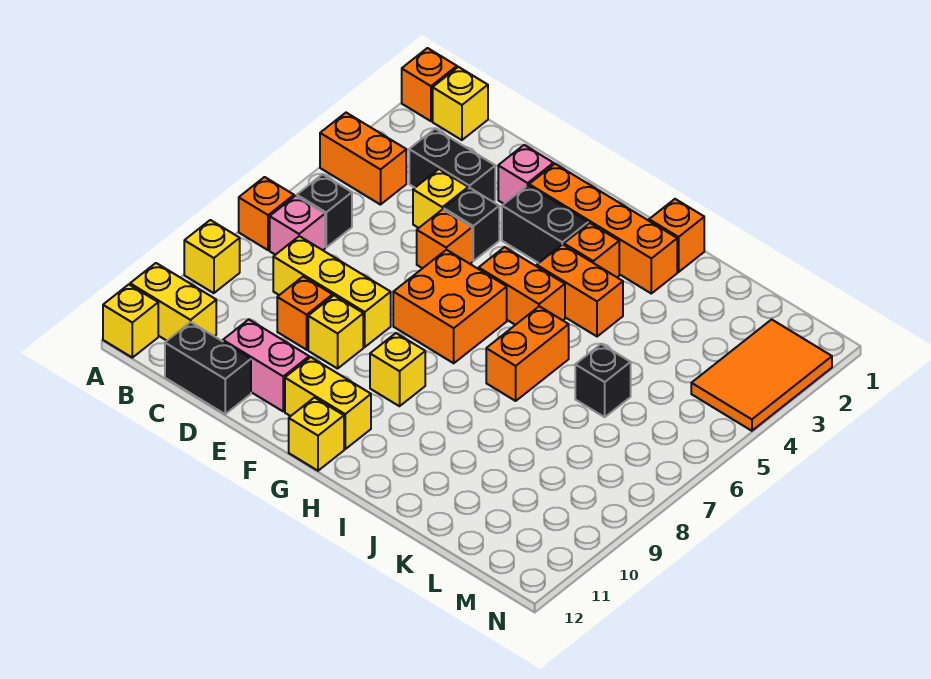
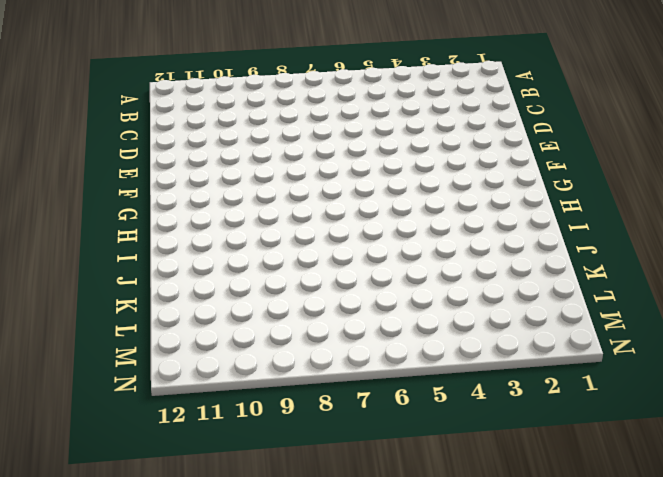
none -> orange brick A1 level 1
none -> orange brick A4:B4 level 1
none -> orange brick A7 level 1
none -> yellow brick A9 level 1

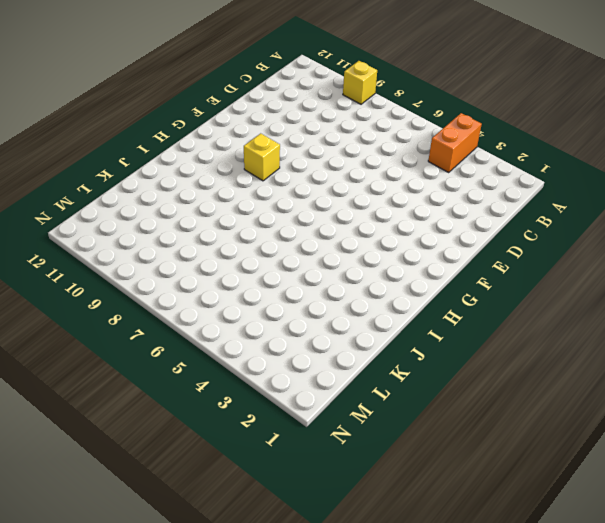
none -> orange brick A1 level 1
none -> orange brick A7 level 1
none -> yellow brick A11:B11 level 1
none -> yellow brick A12 level 1

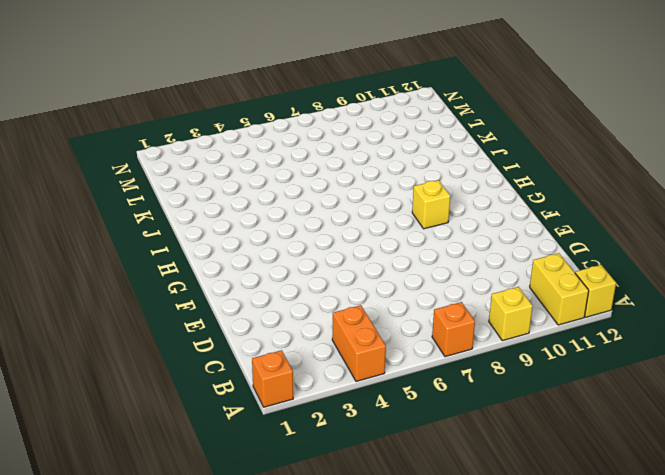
none -> yellow brick B1 level 1
none -> black brick B6 level 1
none -> pink brick B7 level 1
none -> black brick C3:D3 level 1

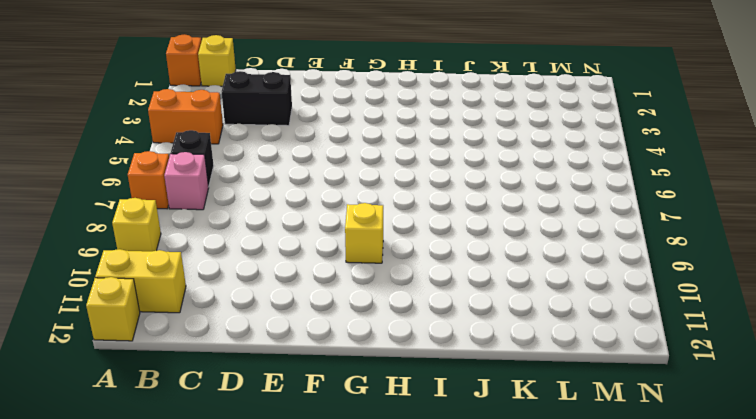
none -> yellow brick C8:E8 level 1
none -> black brick C12:D12 level 1
none -> yellow brick D4 level 1
none -> orange brick D9 level 1

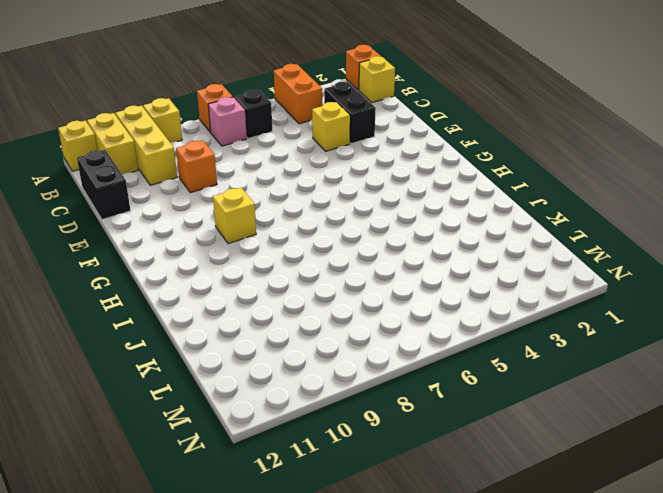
yellow brick A10:C10 level 1 -> yellow brick C8:E8 level 1
none -> pink brick D11:E11 level 1
none -> pink brick E2 level 1
none -> black brick E4 level 1
none -> orange brick E5 level 1

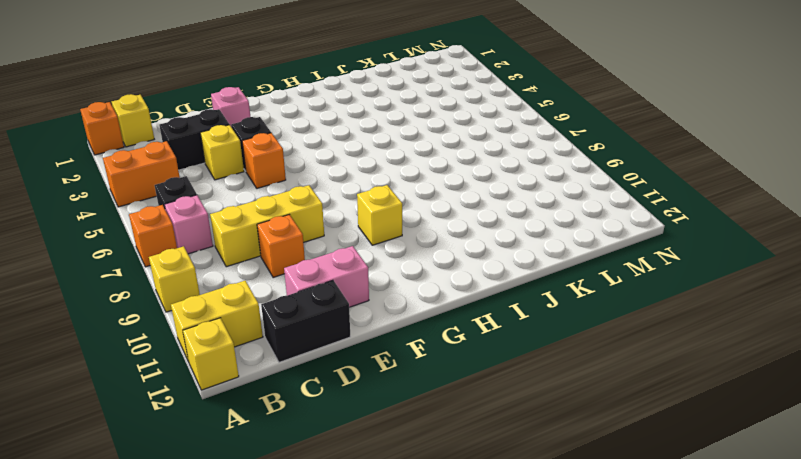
none -> yellow brick E9 level 1
none -> orange brick F2:I2 level 1
none -> black brick F3:G3 level 1
none -> orange brick F6:G7 level 1

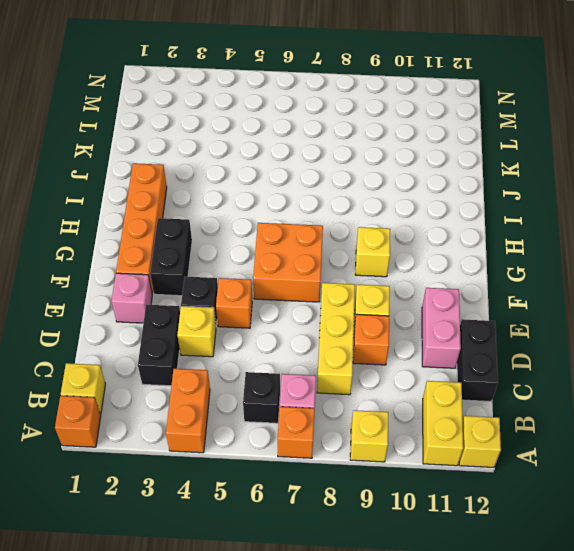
none -> yellow brick F11:G11 level 1
none -> orange brick G5:H5 level 1
none -> yellow brick G12 level 1
none -> orange brick H3 level 1

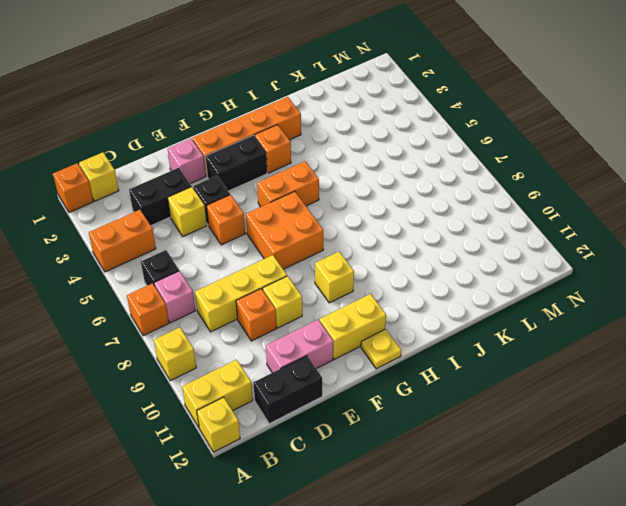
yellow plate G12 level 1 -> yellow brick G12 level 1
none -> orange brick H4:I4 level 1
none -> orange brick I1 level 1
none -> orange brick I6:I7 level 1
none -> black brick K6 level 1

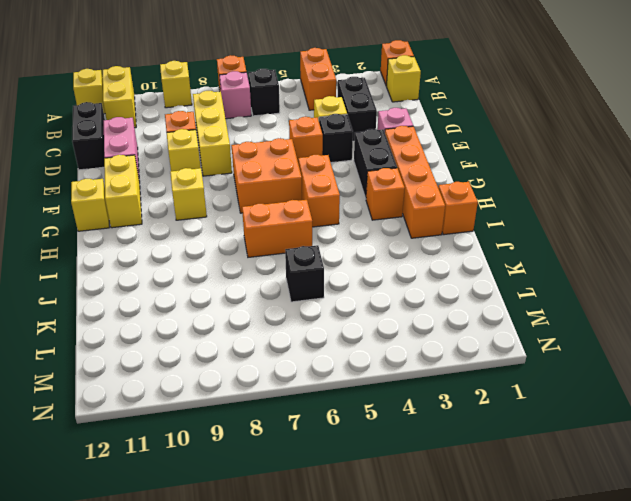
none -> orange brick H4:I4 level 1
none -> orange tile M2:N4 level 1

